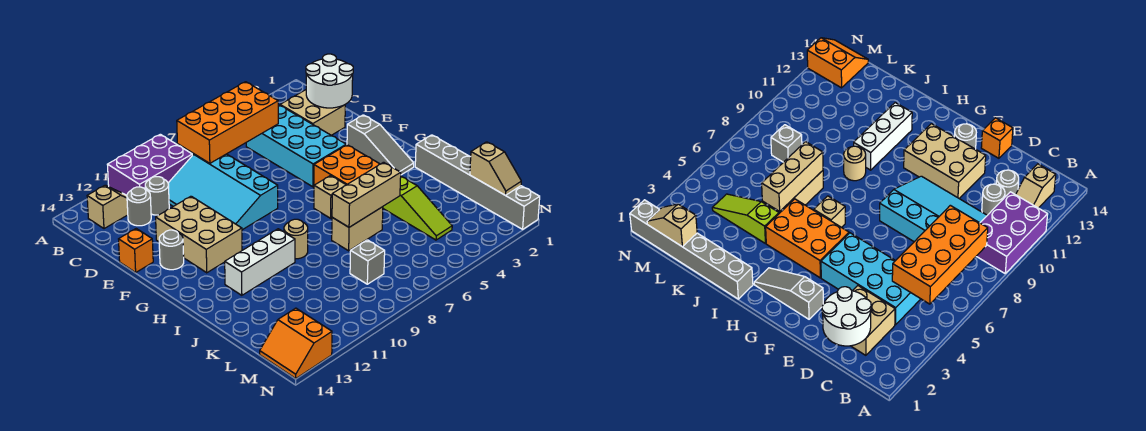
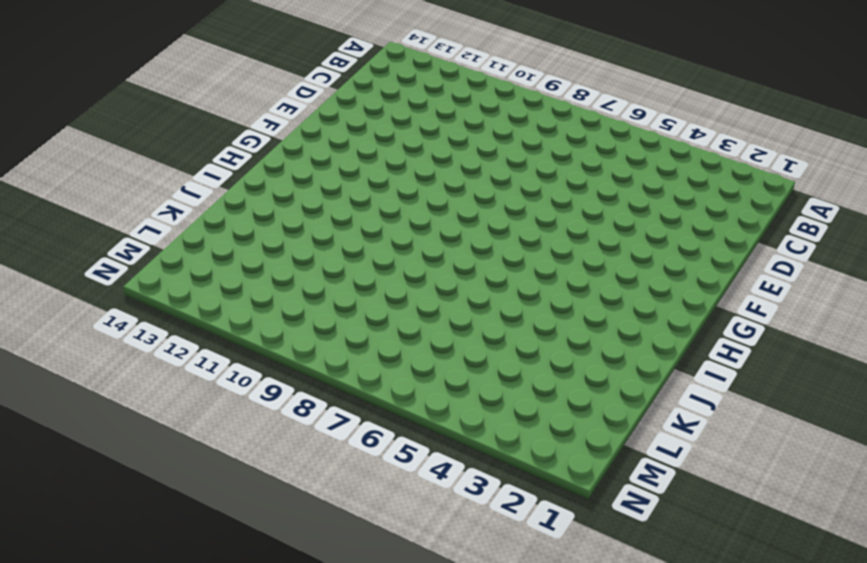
none -> purple brick A9:B11 level 1
none -> tan slope B12:B13 level 1 top 13
none -> tan brick C2:D3 level 1

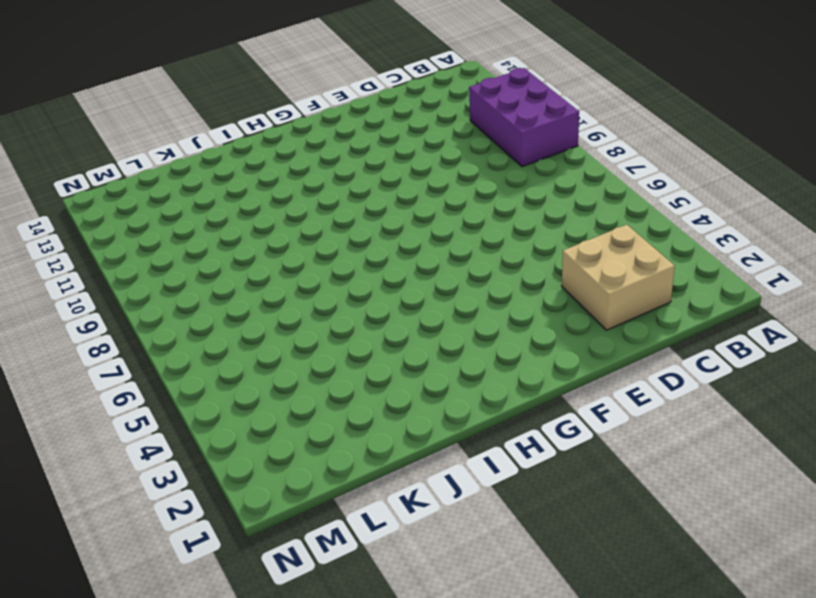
none -> tan slope B12:B13 level 1 top 13
none -> cyan brick C4:F5 level 1
none -> cyan slope C8:F10 level 1 top 8

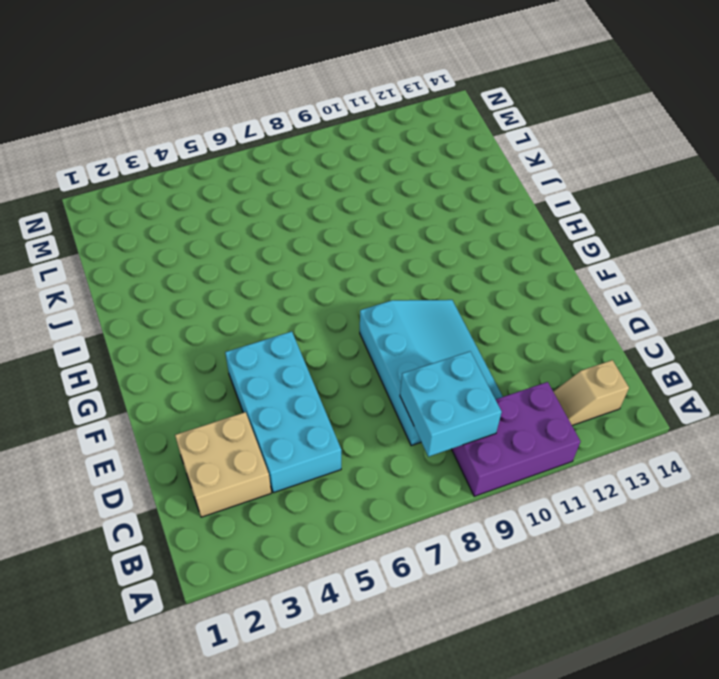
cyan brick B8:C9 level 2 -> orange brick B5:C8 level 2
none -> grey round brick C11 level 1
none -> grey round brick C12 level 1
none -> tan brick E11:G12 level 1

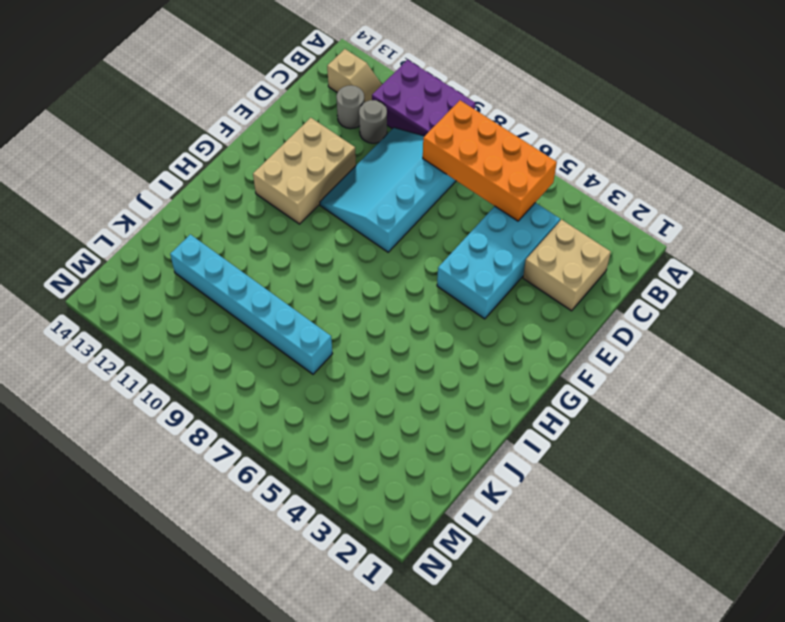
cyan brick K7:K12 level 1 -> none
none -> orange brick E14 level 1
none -> grey slope F2:H2 level 1 top F
none -> grey round brick F13 level 1

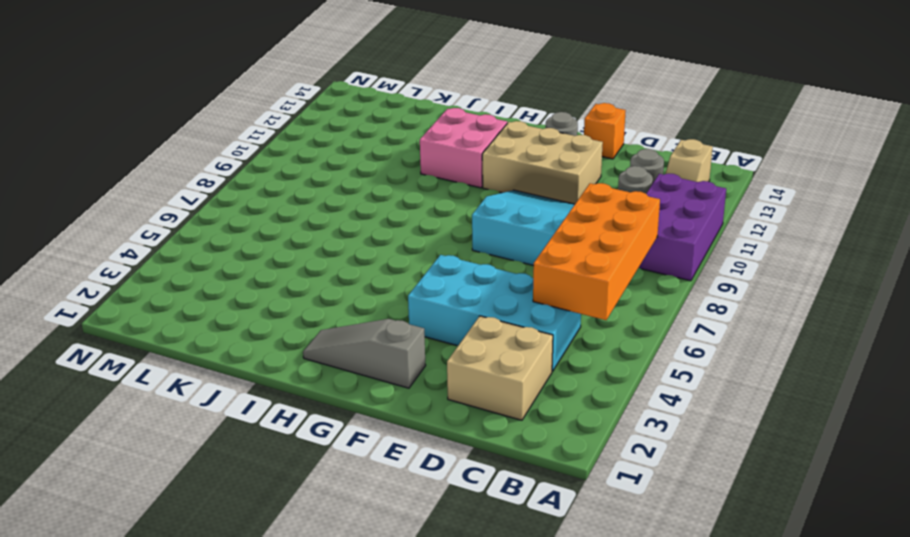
pink brick H11:I12 level 1 -> white brick I10:I12 level 1
none -> orange brick G4:I5 level 1
none -> tan brick H6 level 1
none -> grey brick I1:N1 level 1

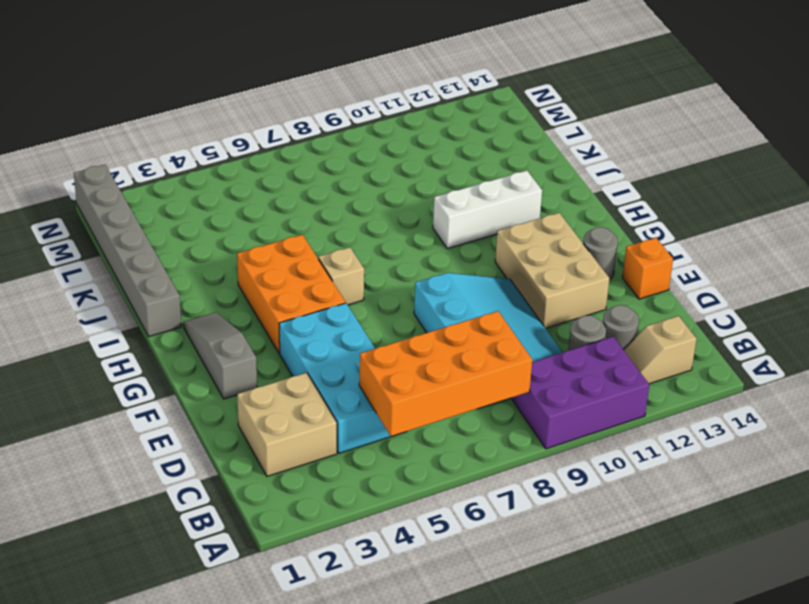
none -> tan round brick I9 level 1
none -> lime slope J4:L4 level 1 top J
none -> tan brick J6:J7 level 1

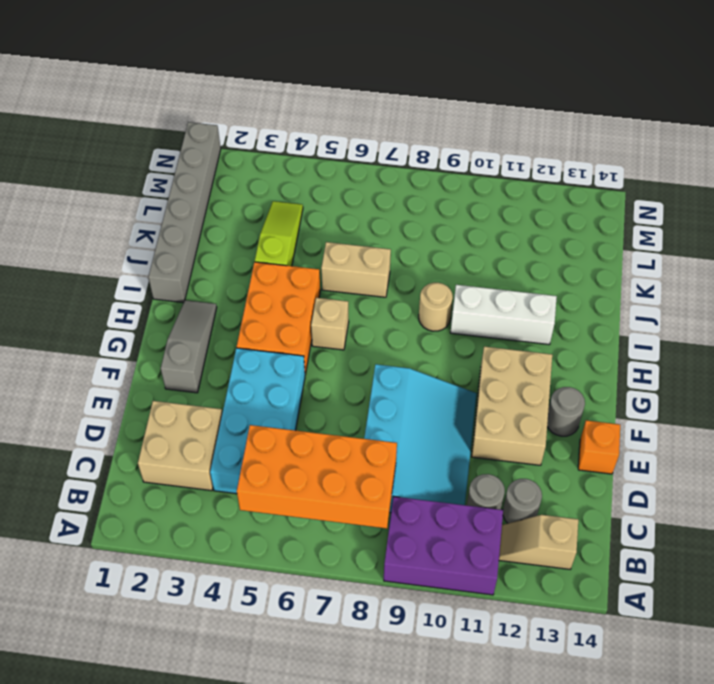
none -> grey brick L8 level 1
none -> orange slope M13:N14 level 1 top 13
none -> white round brick C1:D2 level 2

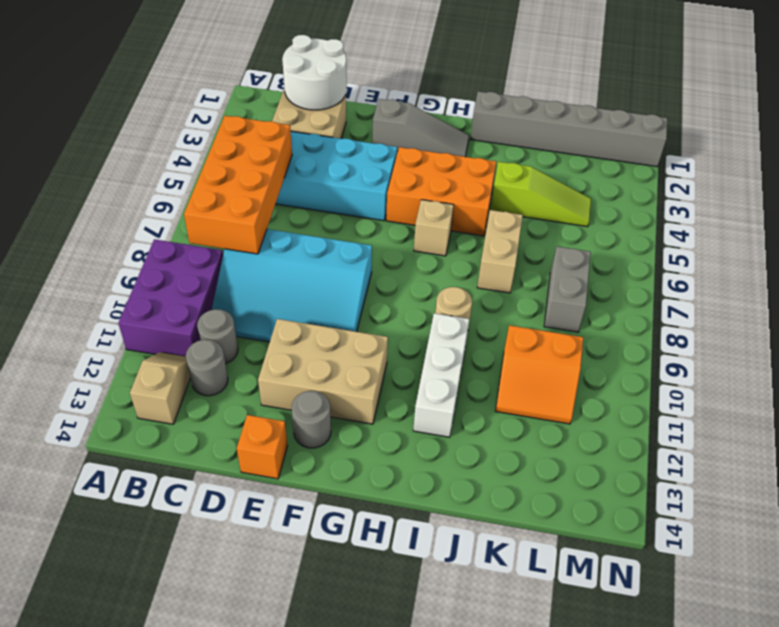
orange slope K10:L11 level 1 top 10 -> orange slope M13:N14 level 1 top 13
grey brick L7:L8 level 1 -> grey brick L8 level 1
none -> tan brick J5:J7 level 2
none -> tan slope L1:M1 level 2 top L

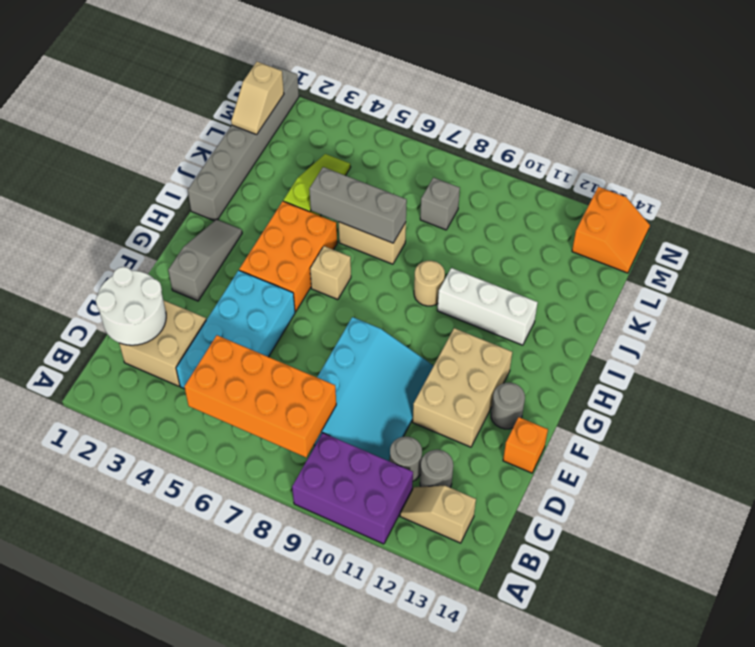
grey brick J5:J7 level 2 -> tan brick J5:J7 level 2
tan slope L1:M1 level 2 top M -> tan slope L1:M1 level 2 top L

